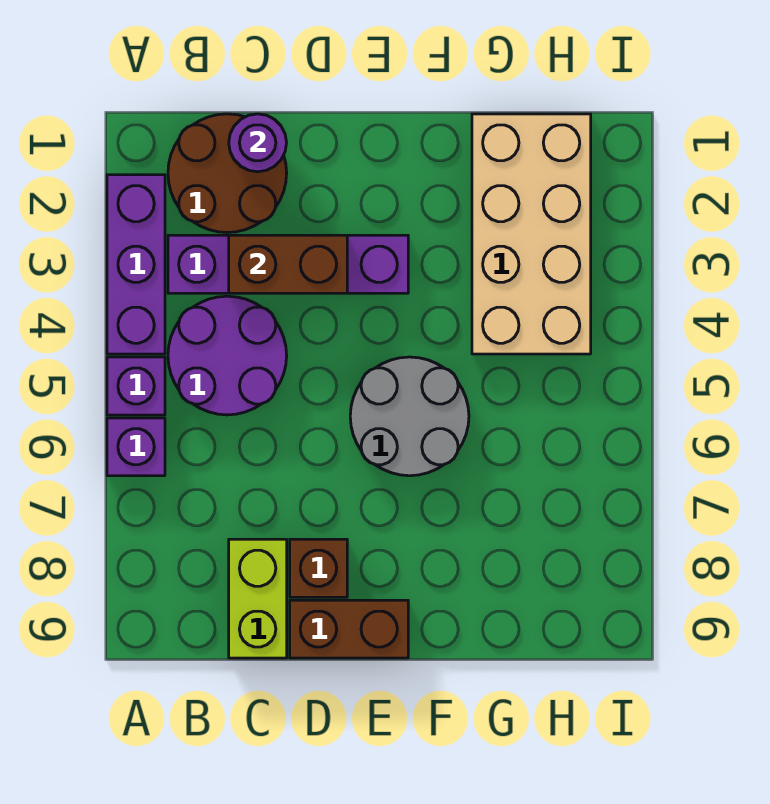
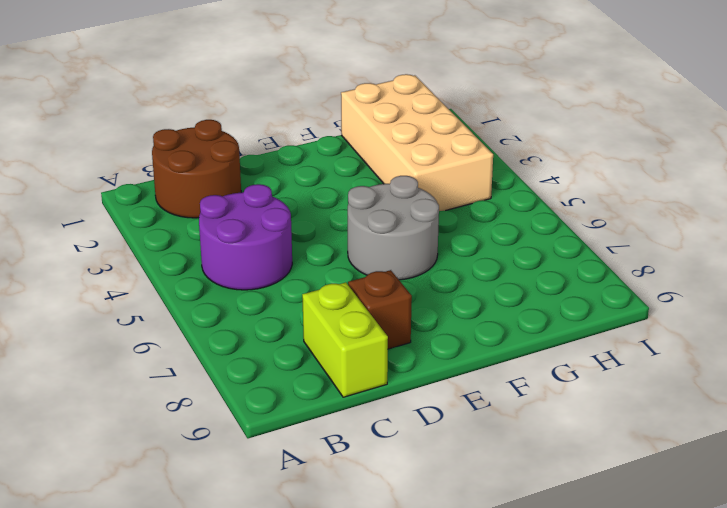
none -> purple brick A2:A4 level 1
none -> purple brick A5 level 1
none -> purple brick A6 level 1

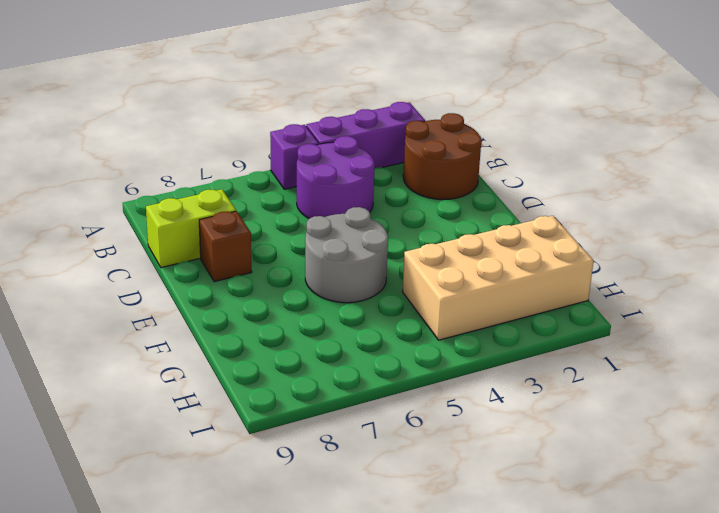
none -> purple brick A6 level 1
none -> purple brick B3:E3 level 1
none -> brown brick D9:E9 level 1

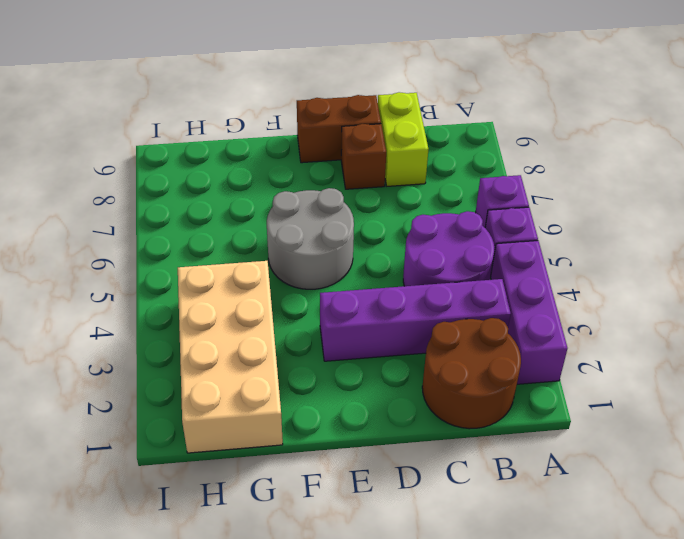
none -> purple round brick C1 level 2
none -> brown brick C3:D3 level 2

